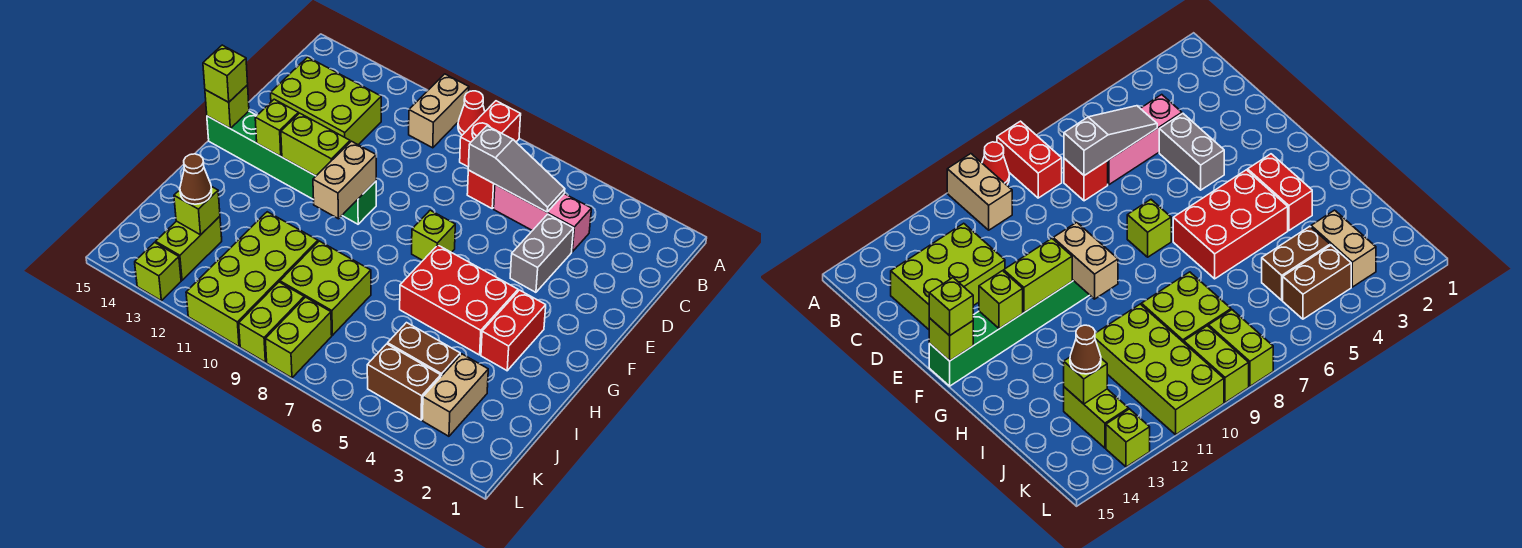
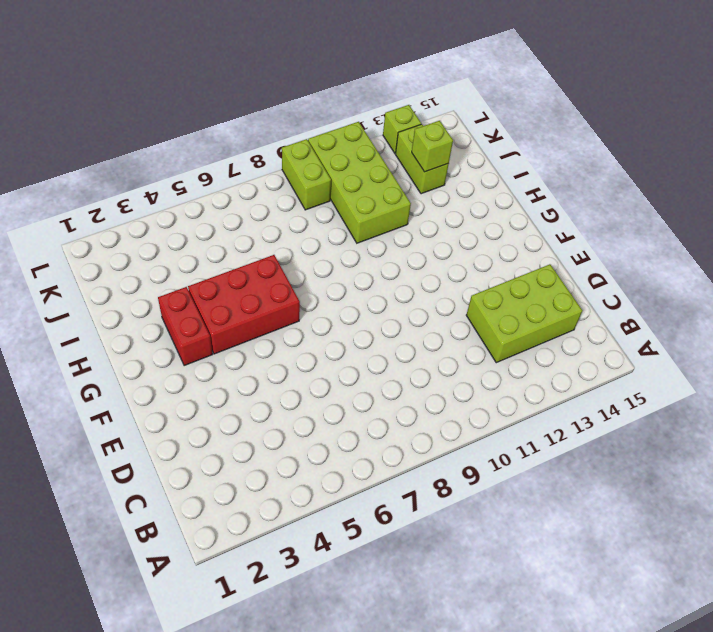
none -> red brick A8:B8 level 1
none -> red cone A9 level 1
none -> tan brick A10:B10 level 1

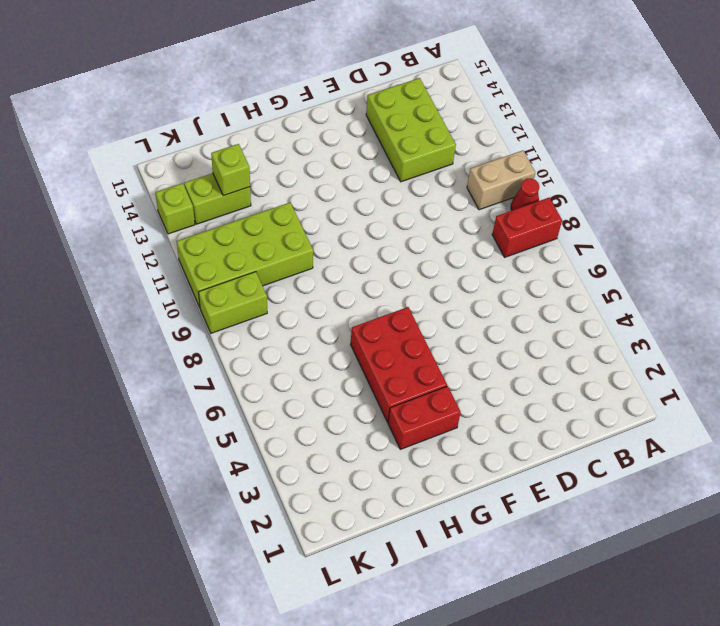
none -> pink brick C4:C6 level 1
none -> red brick C7 level 1
none -> grey brick D4:E4 level 1

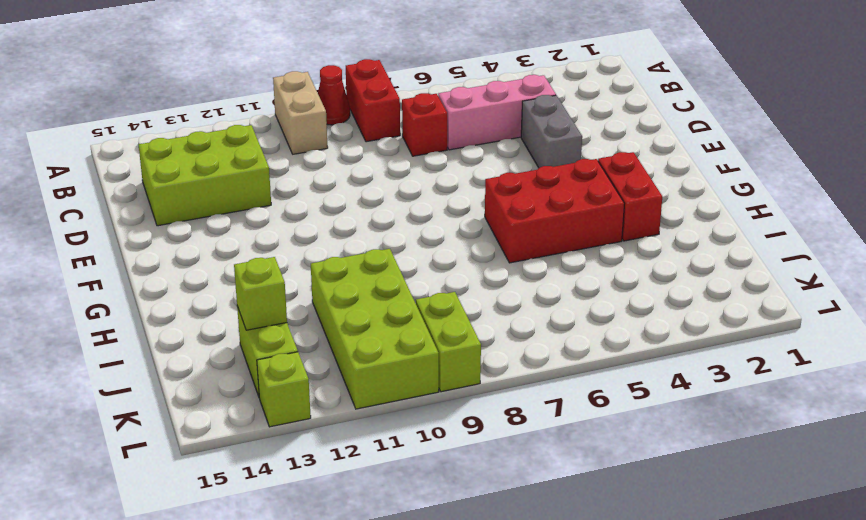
none -> lime brick F7 level 1
none -> green brick F10:F15 level 1
none -> lime brick I8:J9 level 1

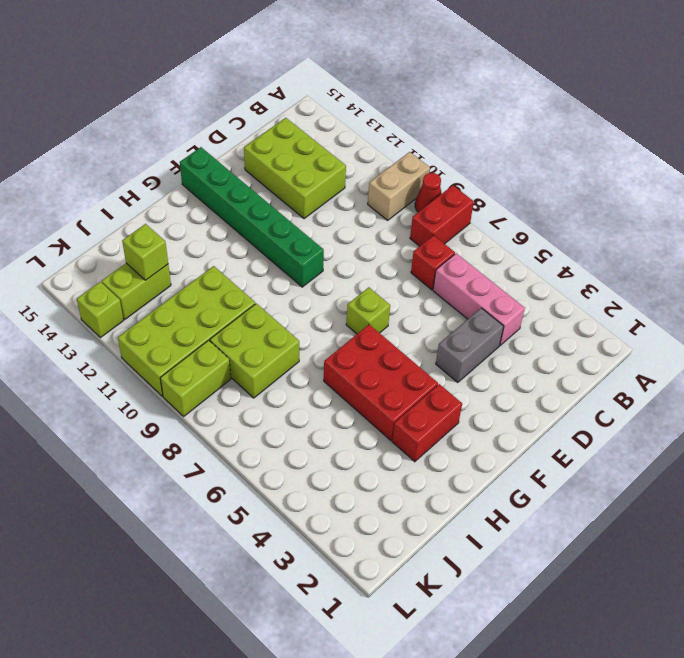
none -> tan brick J3:K3 level 1
none -> brown brick J4:J5 level 1
none -> brown brick K4:K5 level 1

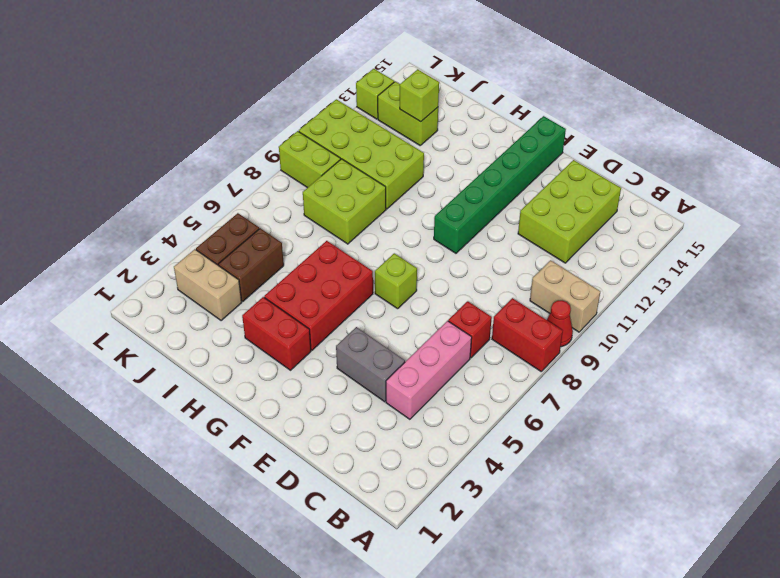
none -> lime brick K8:L8 level 1
none -> grey slope C5:C7 level 2 top 7
none -> tan brick F10:G10 level 2

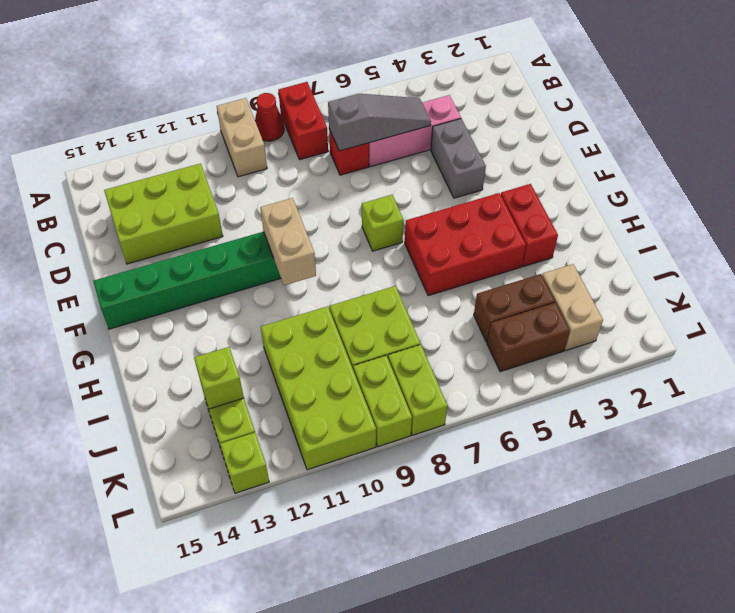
none -> lime brick F11:F12 level 2
none -> lime brick F13 level 2
none -> lime brick F15 level 2

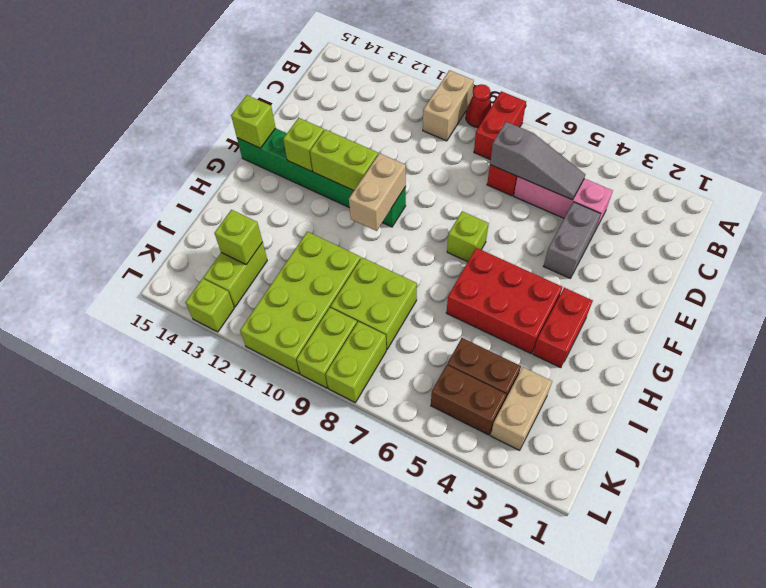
none -> lime brick C12:D14 level 1
none -> lime brick F15 level 3
none -> brown cone J13 level 3

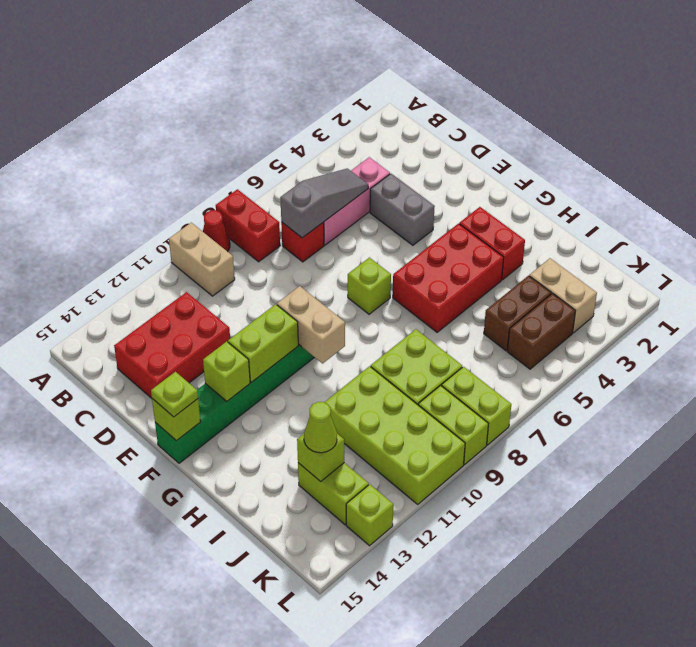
red brick C12:D14 level 1 -> lime brick C12:D14 level 1
lime plate F15 level 3 -> lime brick F15 level 3
lime cone J13 level 3 -> brown cone J13 level 3

